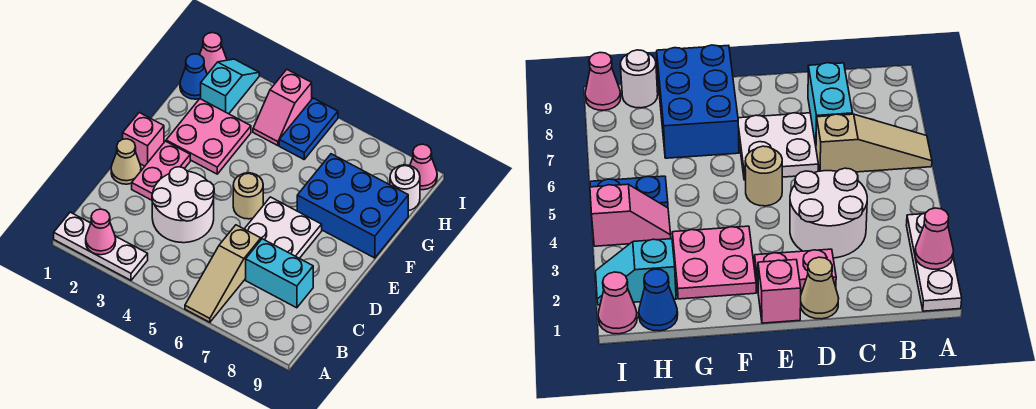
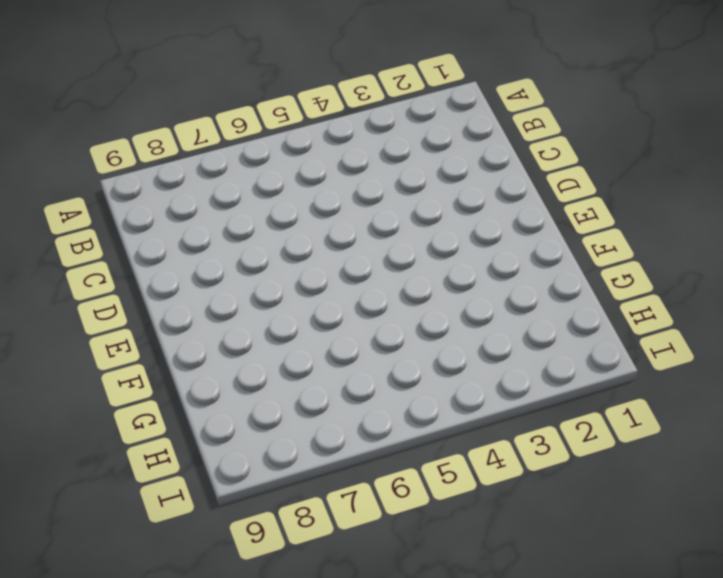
none -> white plate A1:A3 level 1
none -> tan slope A6:C6 level 1 top C
none -> white round brick C3:D4 level 1

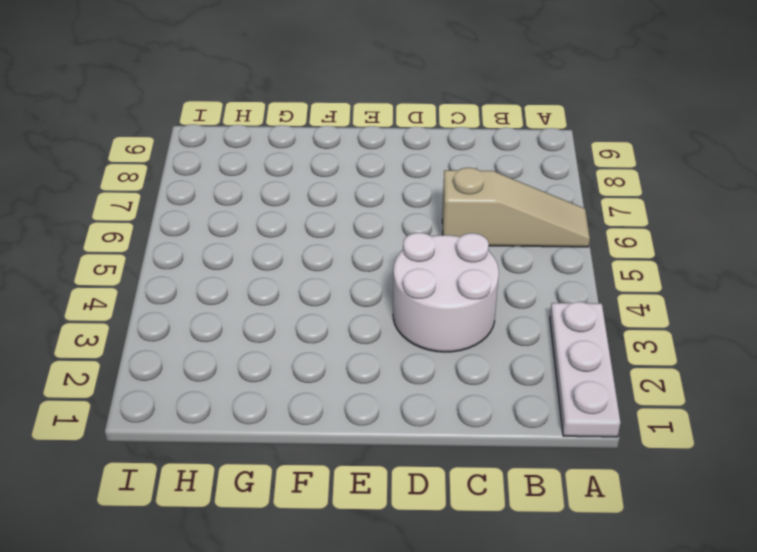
none -> cyan brick C7:C8 level 1
none -> tan cone D1 level 1
none -> pink plate D2:E2 level 1

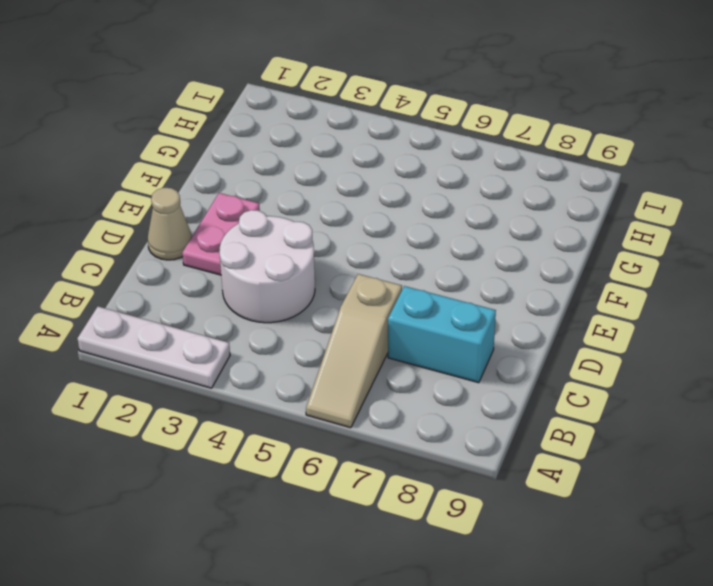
none -> white plate D6:E7 level 1
none -> pink brick E1 level 1
none -> tan round brick E5 level 1

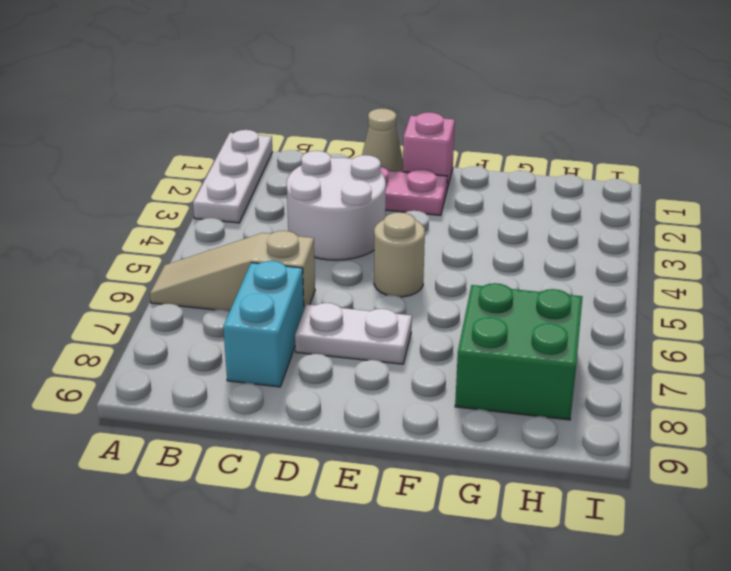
white plate D7:E7 level 1 -> white plate D6:E7 level 1
green brick G7:H8 level 1 -> blue brick F7:G9 level 1
none -> pink plate F2:G3 level 1
none -> blue cone H1 level 1
none -> cyan slope H2:I2 level 1 top H

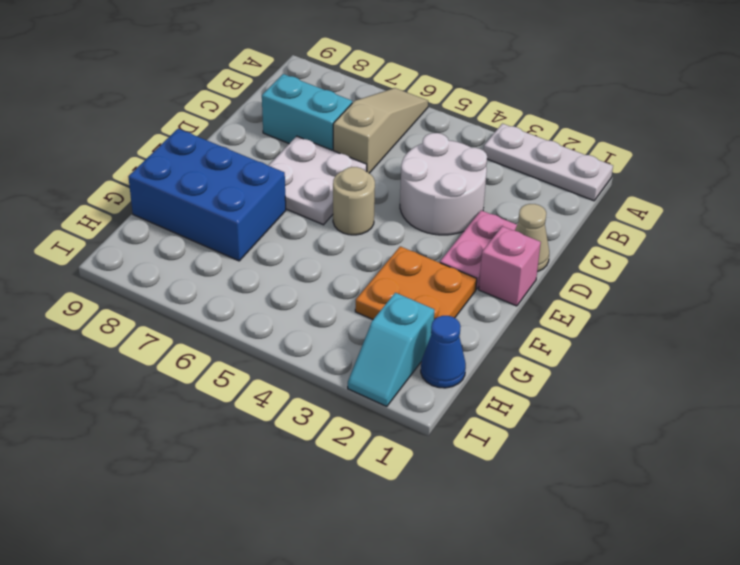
orange plate F2:G3 level 1 -> pink plate F2:G3 level 1
none -> pink slope H4:I4 level 1 top I
none -> blue plate H5:I5 level 1
none -> white round brick H9 level 1

